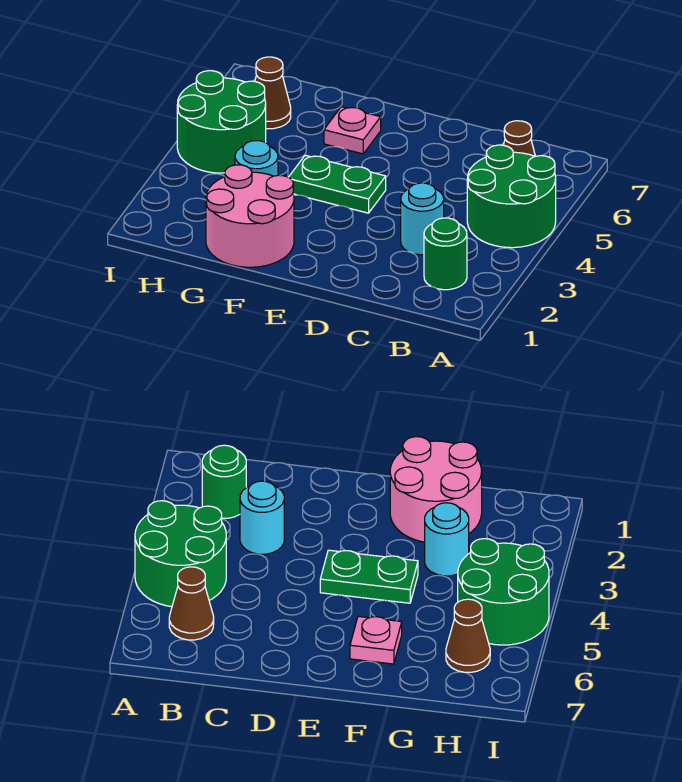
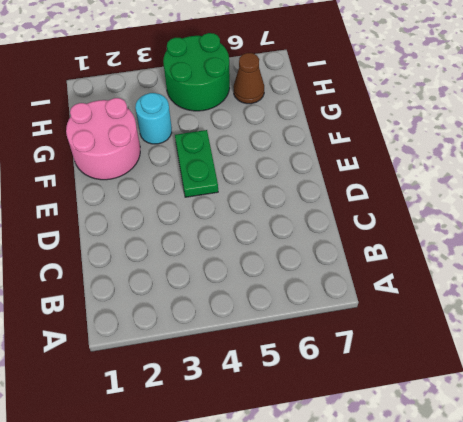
none -> green round brick A4:B5 level 1
none -> green round brick B2 level 1

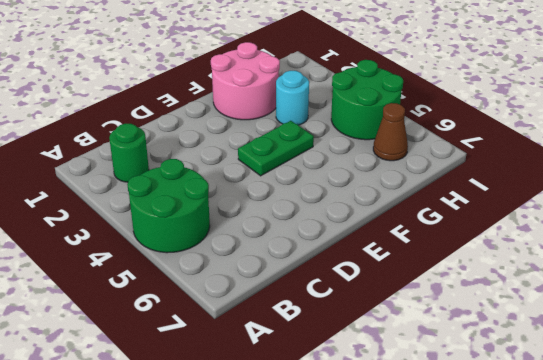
none -> brown cone B6 level 1
none -> cyan round brick C3 level 1

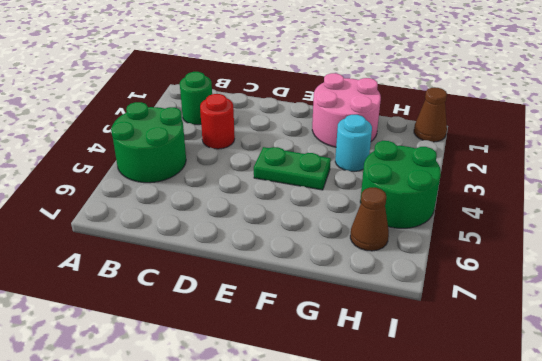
red round brick C3 level 1 -> cyan round brick C3 level 1
brown cone I1 level 1 -> brown cone B6 level 1
none -> pink plate F6 level 1

